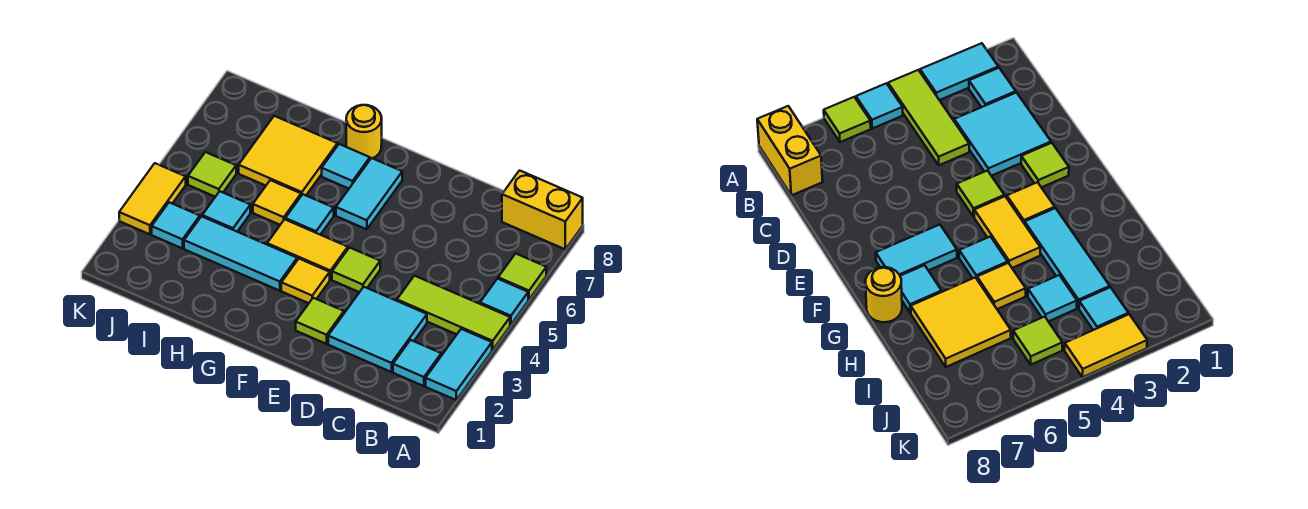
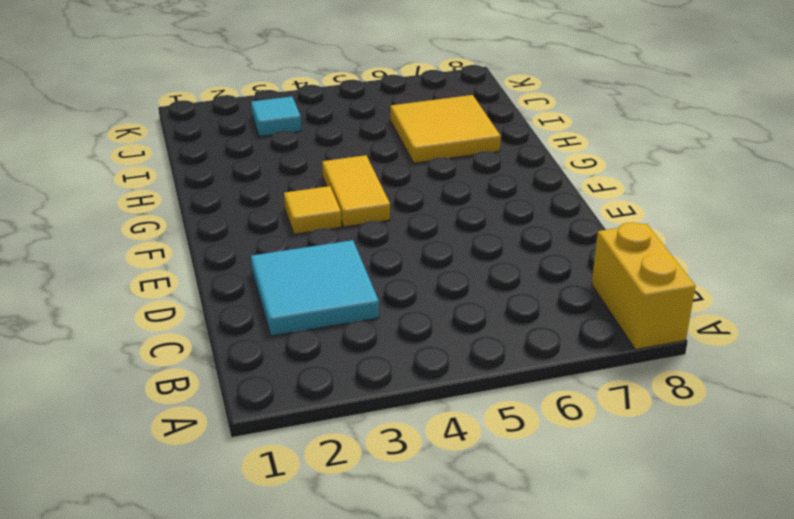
none -> cyan tile A2:A3 level 1
none -> lime tile A4:C4 level 1
none -> cyan tile A5 level 1

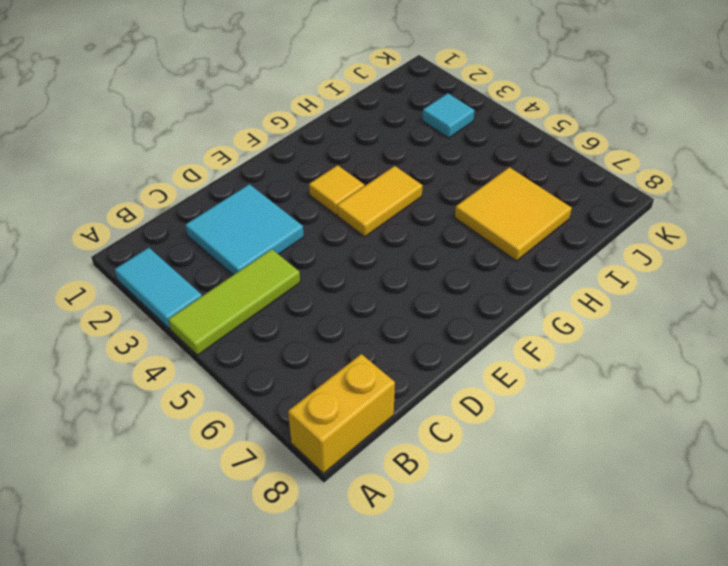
none -> cyan tile A5 level 1
none -> lime tile A6 level 1
none -> cyan tile B2 level 1

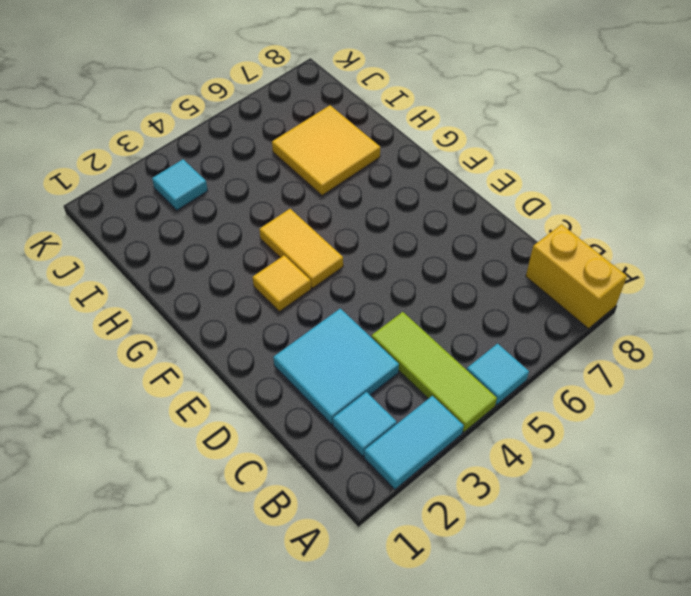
none -> lime tile A6 level 1
none -> lime tile E2 level 1
none -> lime tile E4 level 1

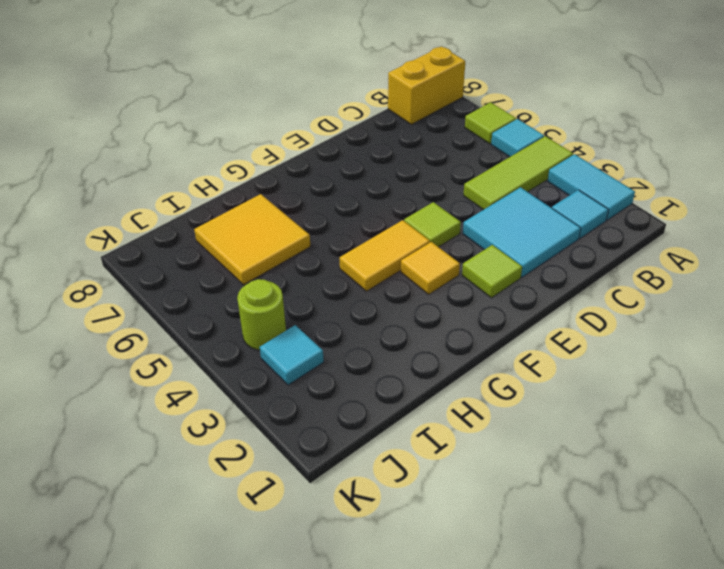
lime round brick J4 level 1 -> none
none -> cyan tile F6:F7 level 1
none -> cyan tile G3:I3 level 1
none -> cyan tile G5 level 1

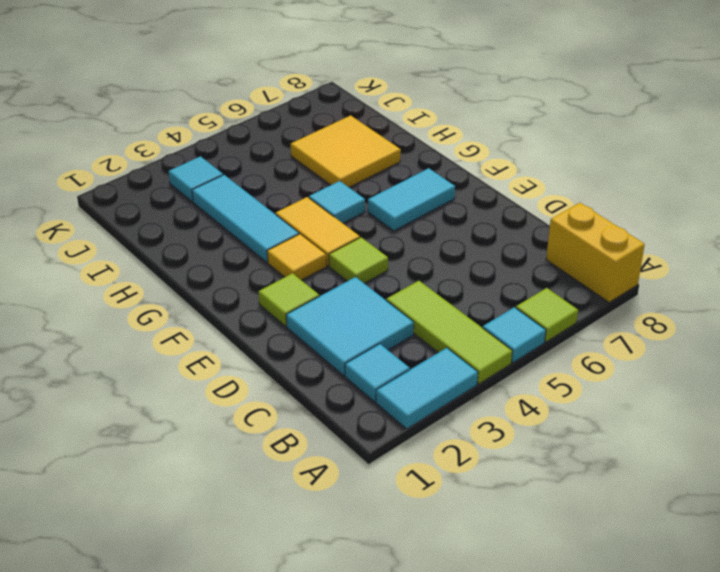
none -> cyan tile G7 level 1
none -> yellow round brick G8 level 1
none -> yellow tile H5 level 1

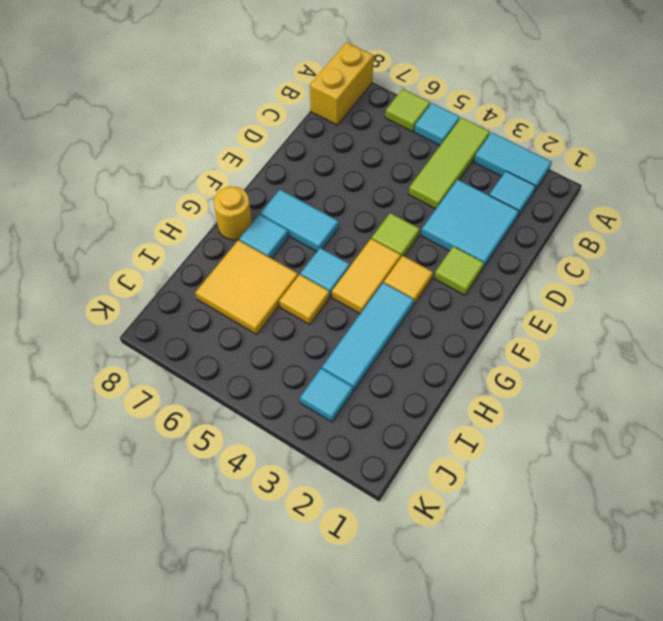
none -> cyan tile I4 level 1
none -> lime tile J5 level 1
none -> yellow tile K3:K4 level 1

